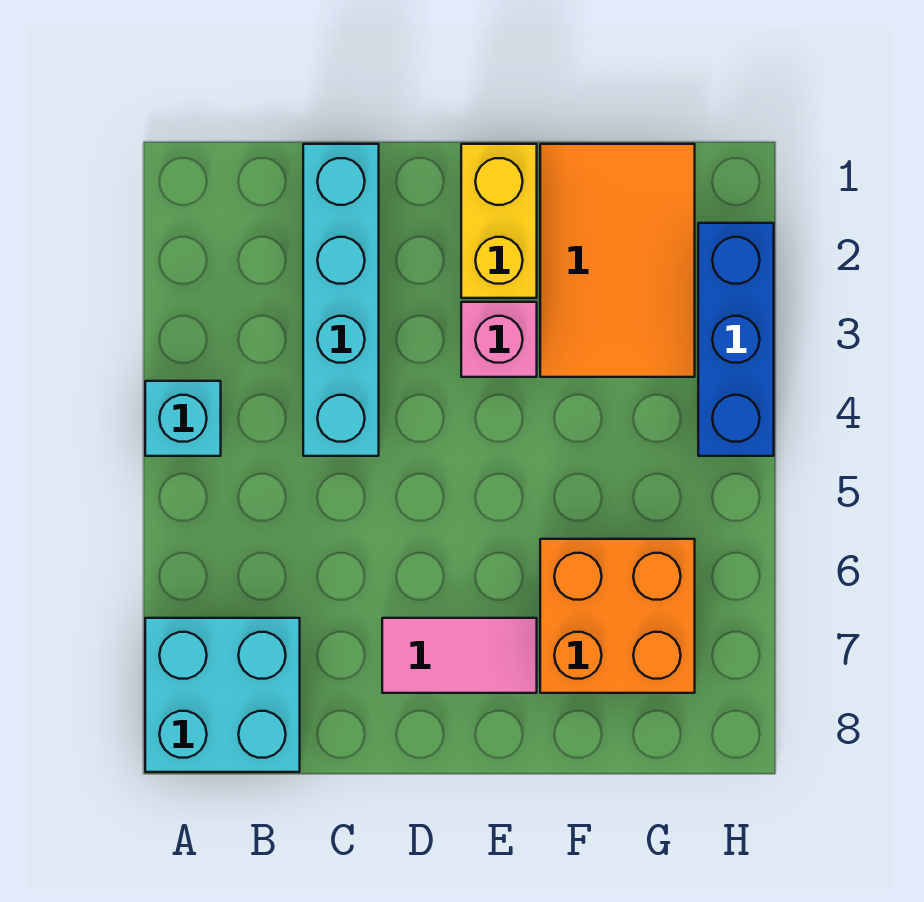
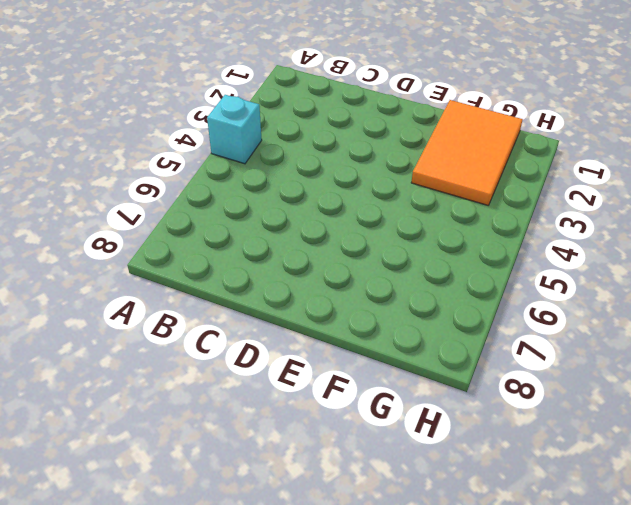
none -> cyan brick A7:B8 level 1
none -> cyan brick C1:C4 level 1

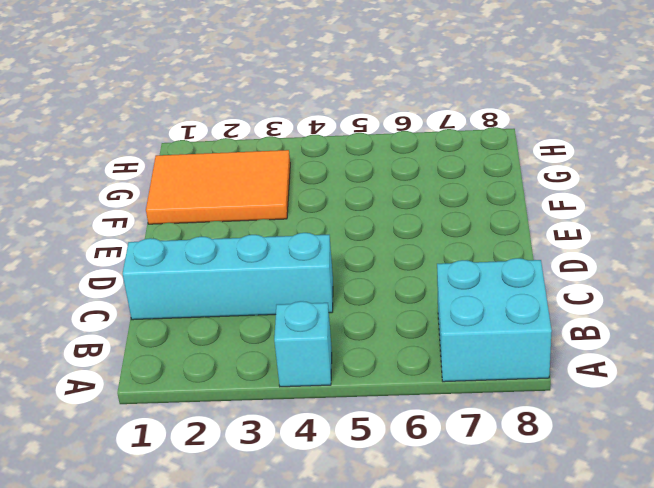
none -> pink tile D7:E7 level 1
none -> yellow brick E1:E2 level 1

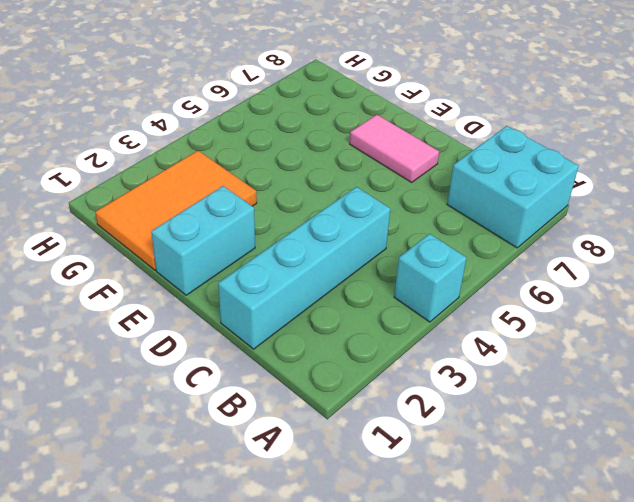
cyan brick E1:E2 level 1 -> yellow brick E1:E2 level 1
none -> pink brick E3 level 1
none -> orange brick F6:G7 level 1

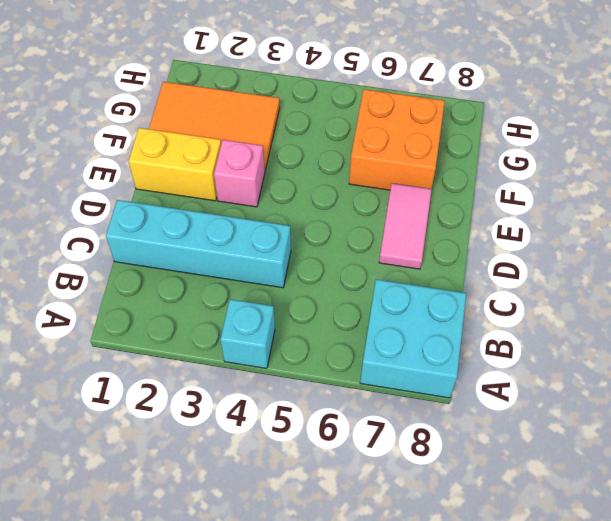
none -> blue brick H2:H4 level 1

